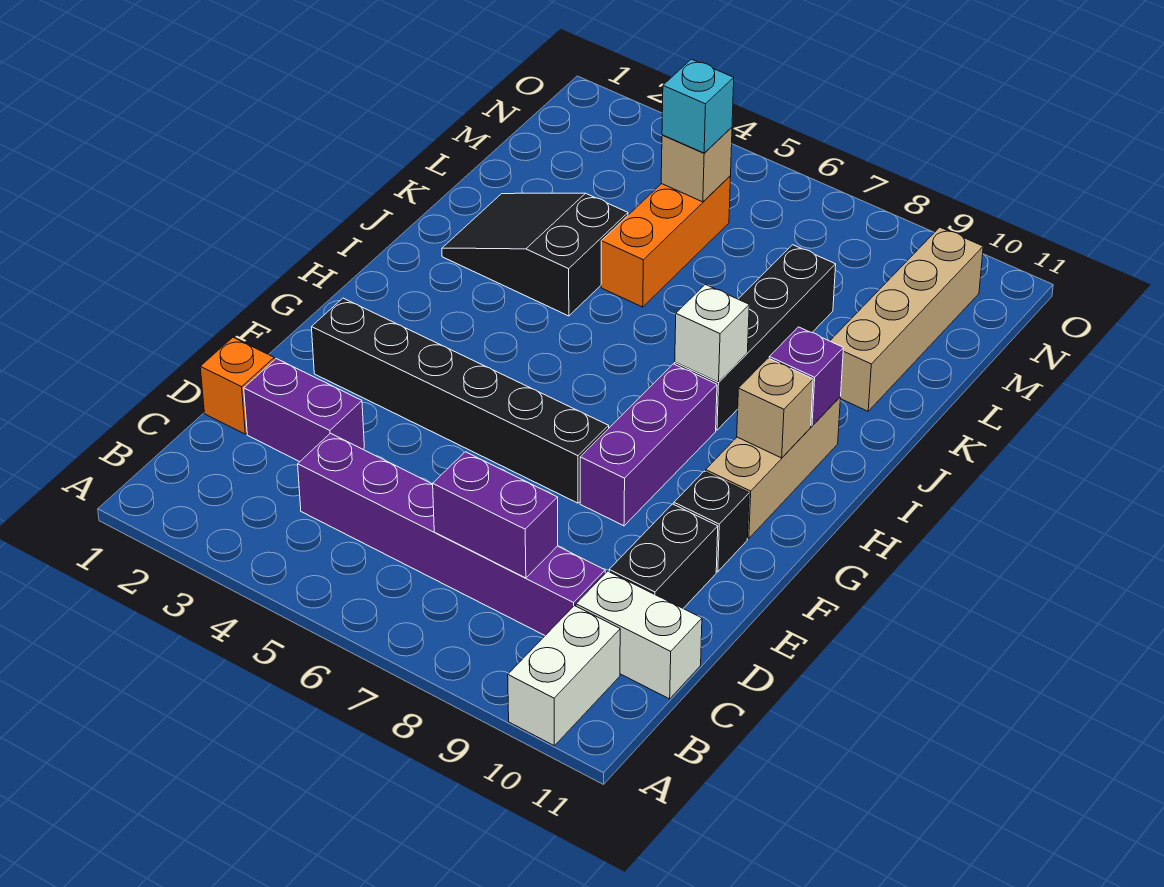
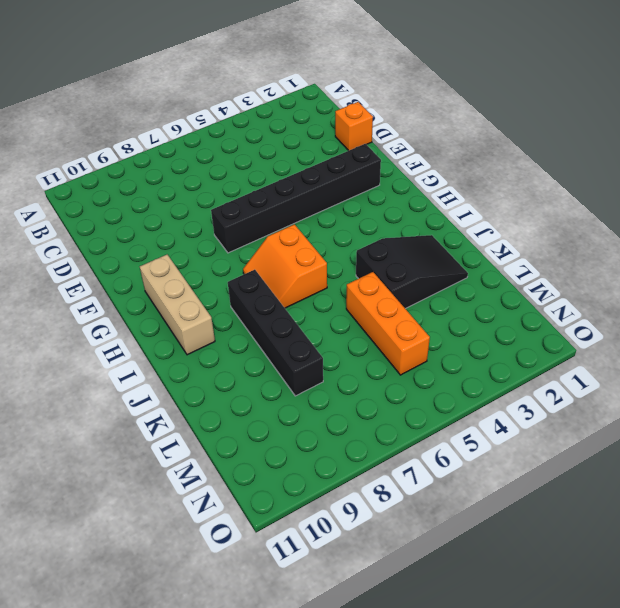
orange slope H6:I7 level 1 top 6 -> none
none -> white brick A10:B10 level 1
none -> purple brick C4:C9 level 1
none -> white brick C10:C11 level 1

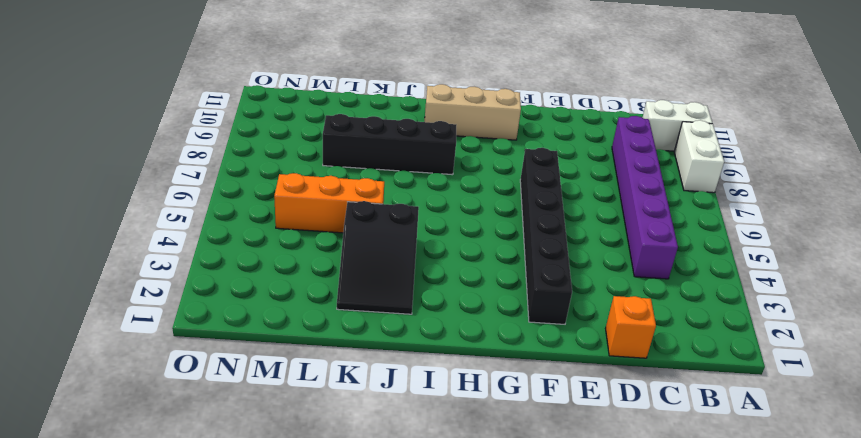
white brick A8:A9 level 1 -> white brick C10:C11 level 1
none -> purple brick D2:D3 level 1
none -> black brick D10:E10 level 1
none -> purple brick F8:H8 level 1

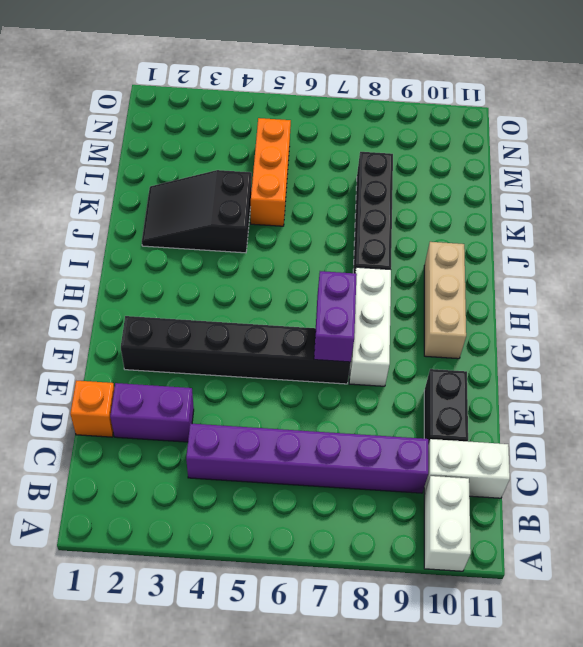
purple brick F7:G7 level 2 -> purple brick C7:C8 level 2
white brick F8:H8 level 1 -> purple brick F8:H8 level 1
none -> black brick F10 level 1
none -> tan brick K10:N10 level 1
none -> tan brick H10 level 2

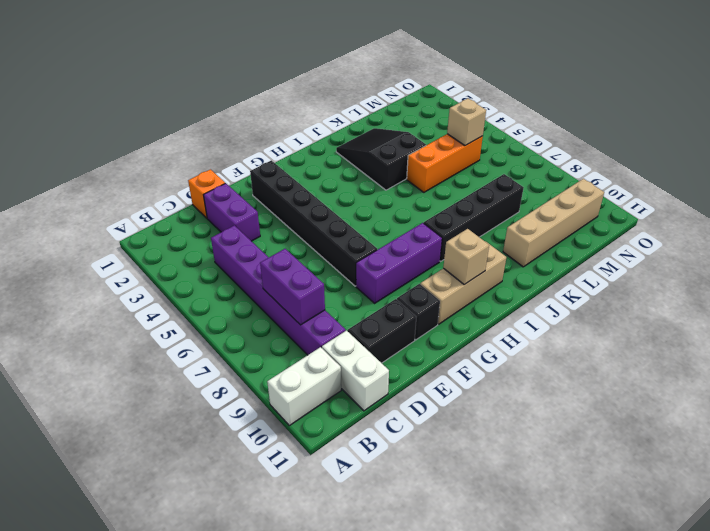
none -> white brick I8 level 2
none -> purple brick I10 level 2
none -> cyan brick M5 level 3

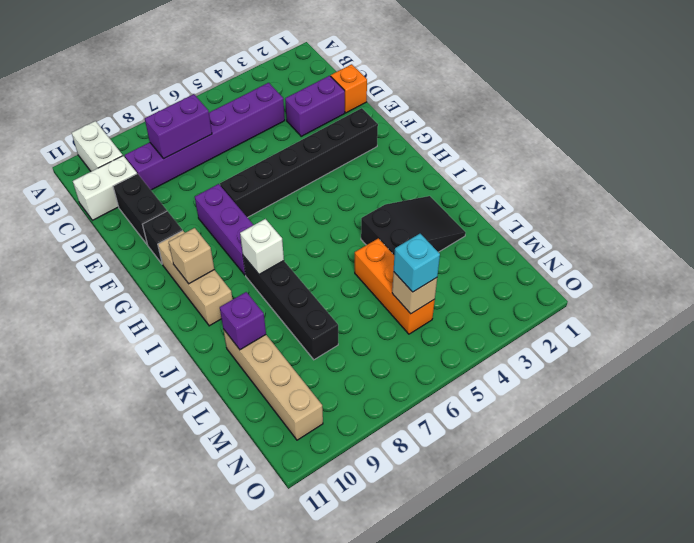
purple brick K10 level 2 -> purple brick I10 level 2

